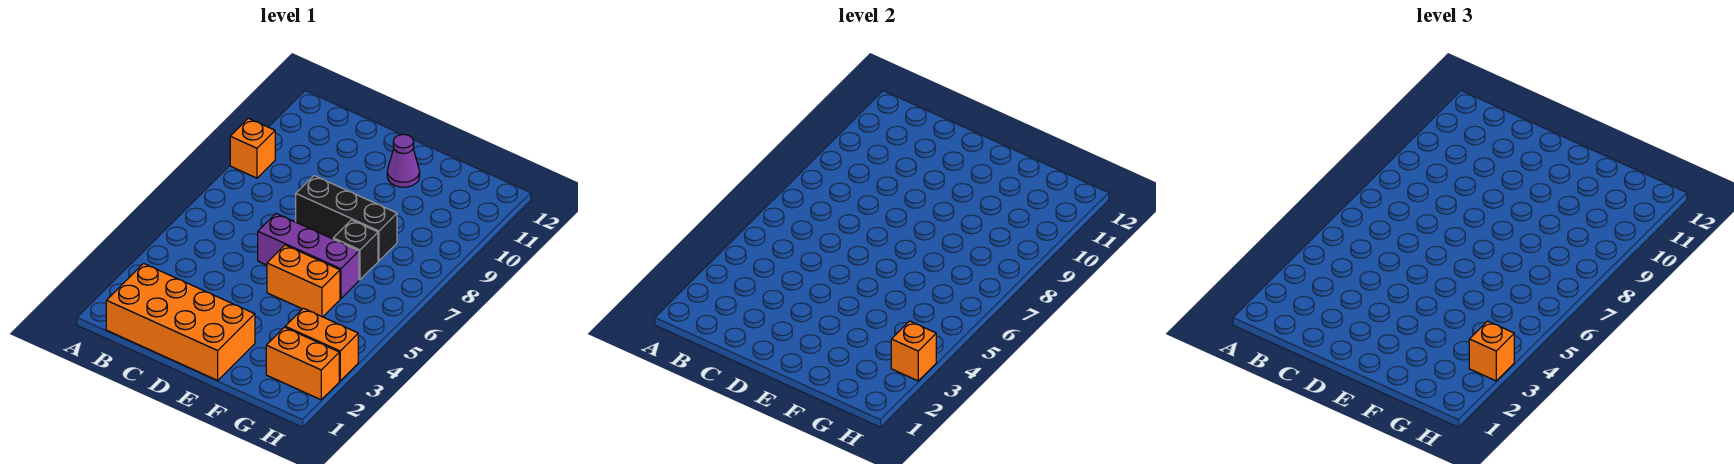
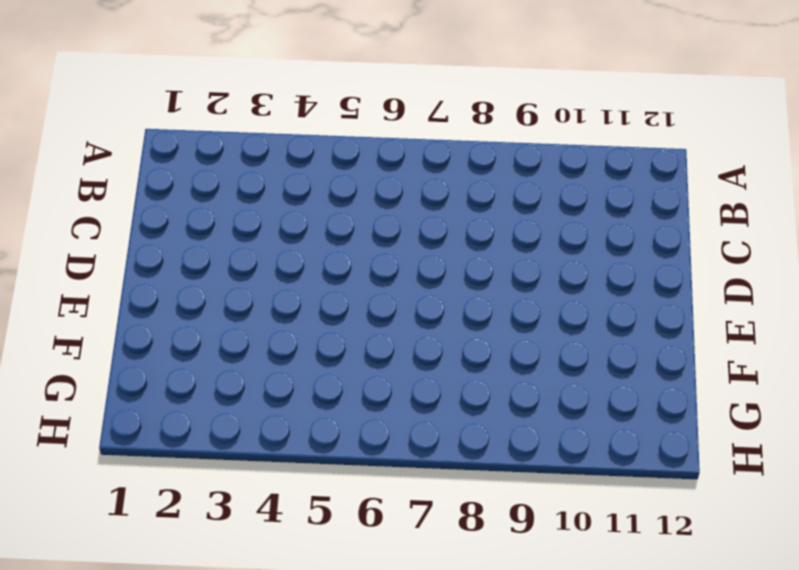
none -> orange brick A9 level 1
none -> orange brick B1:E2 level 1

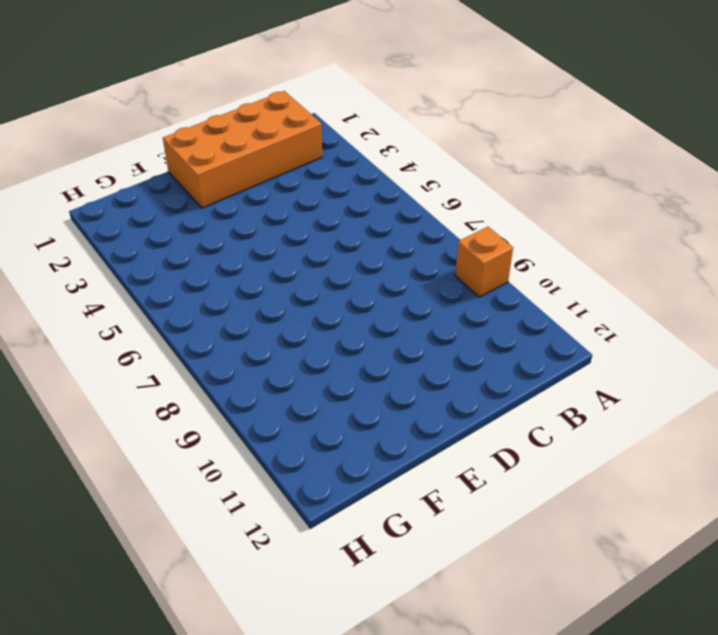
none -> purple brick D6:F6 level 1
none -> black brick D8:F8 level 1

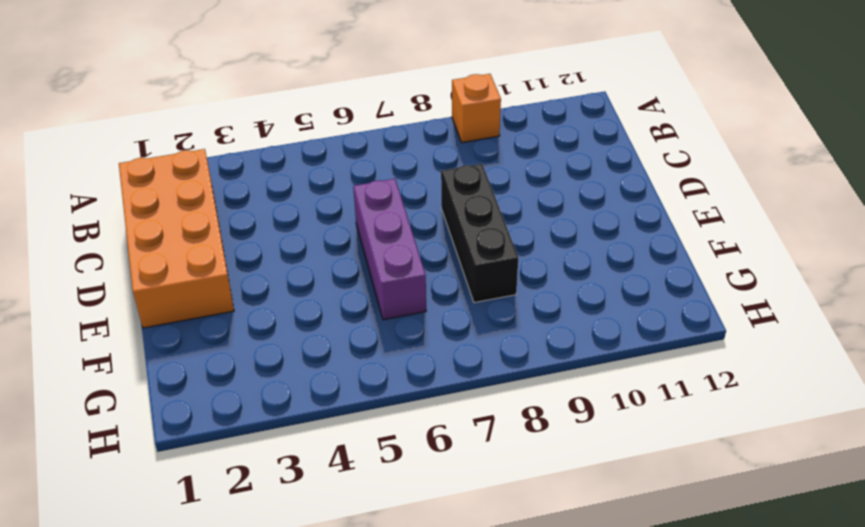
none -> orange brick E5:F5 level 1
none -> purple cone E11 level 1

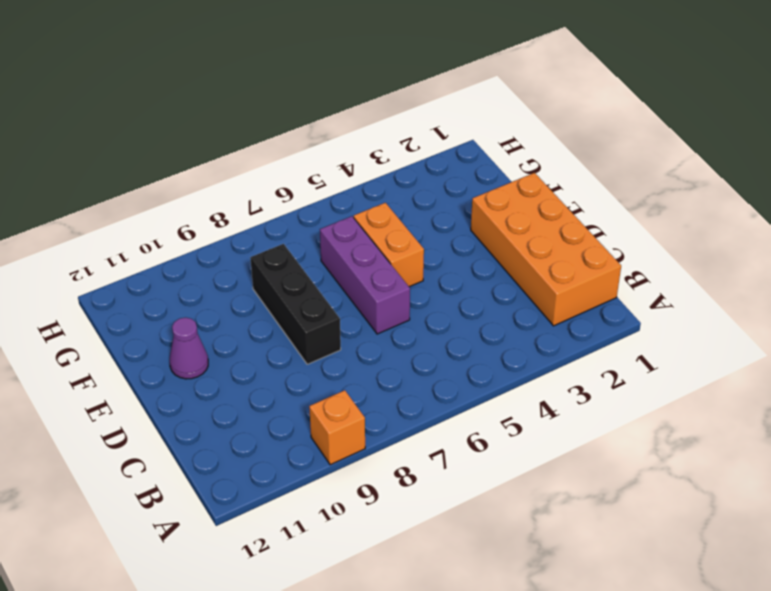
none -> black brick F7 level 1
none -> orange brick G2:H2 level 1

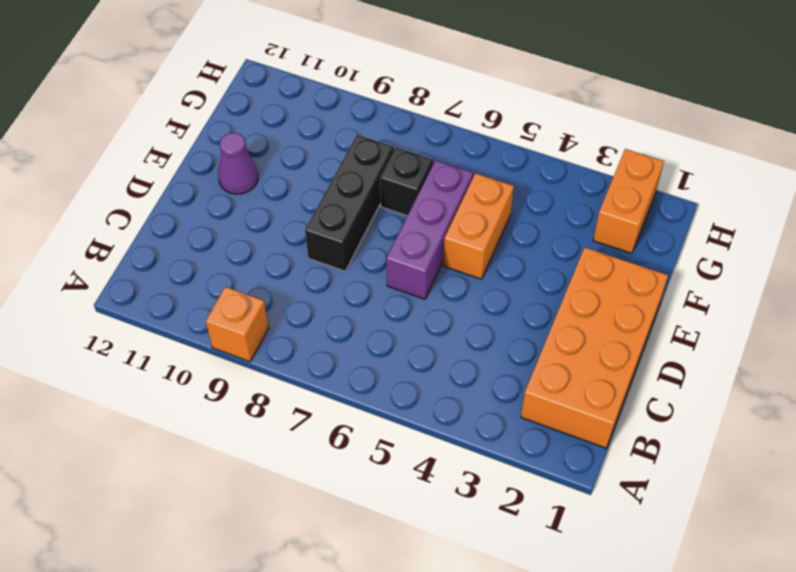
none -> orange brick G3:H3 level 1
none -> orange brick H3 level 2

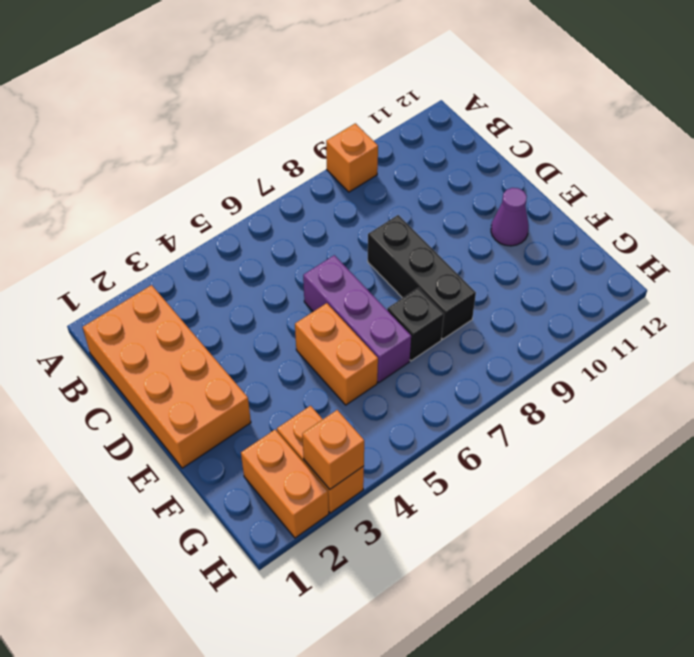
none -> orange brick H3 level 3

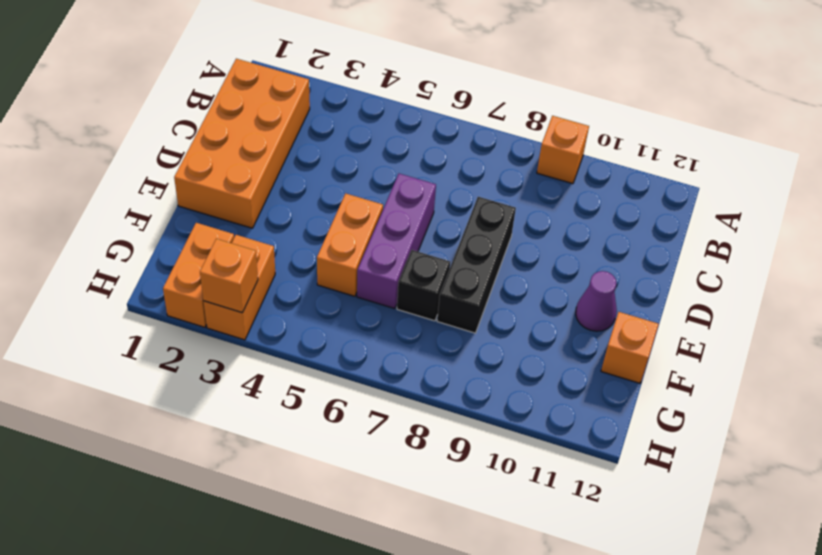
orange brick F12 level 1 -> orange brick H3 level 3

